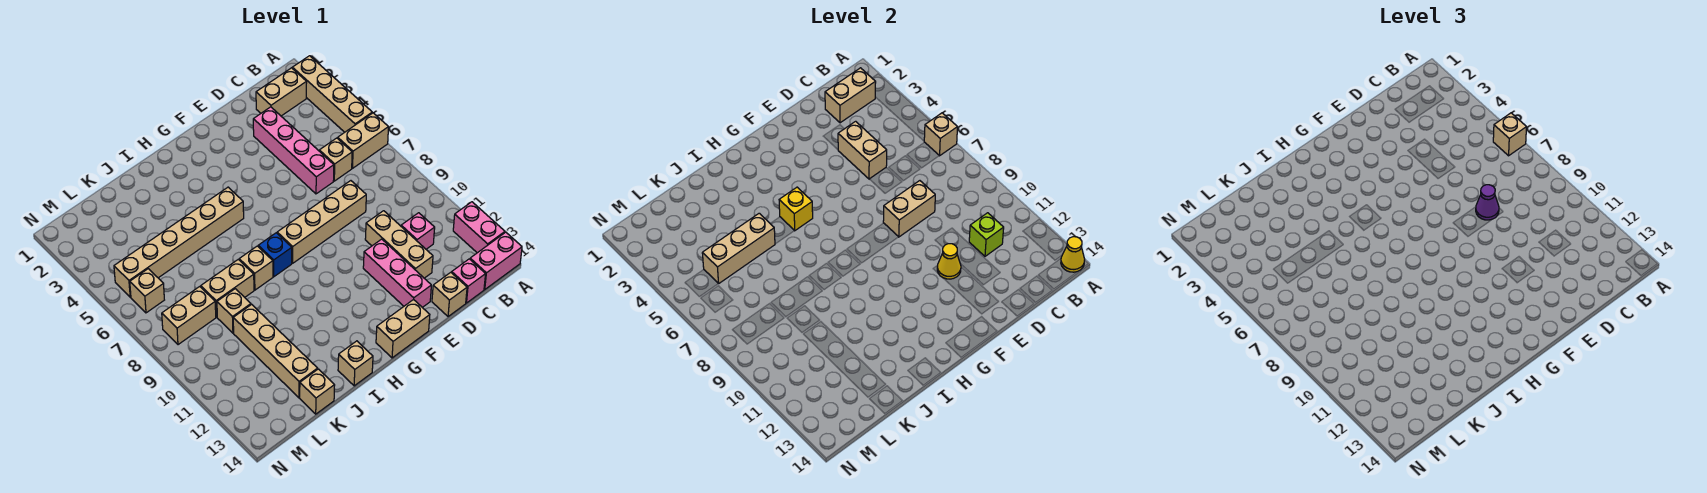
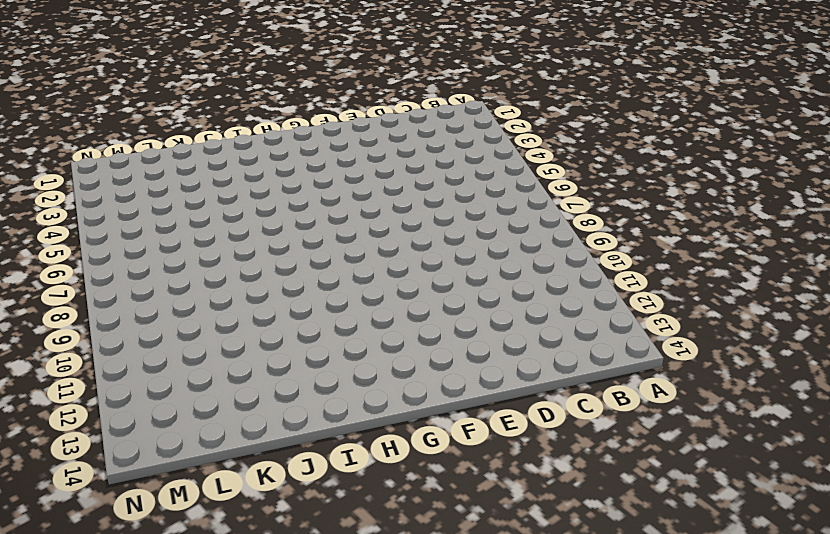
none -> tan brick A2:A5 level 1
none -> tan brick A6:B6 level 1
none -> pink brick A12:A13 level 1
none -> pink brick A14:B14 level 1

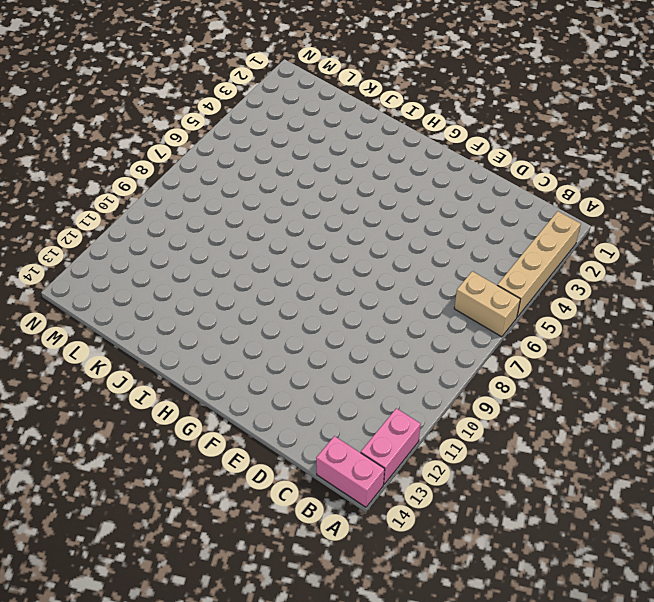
none -> tan brick B2:C2 level 1
none -> tan brick C6 level 1
none -> pink brick C11 level 1
none -> pink brick C14 level 1

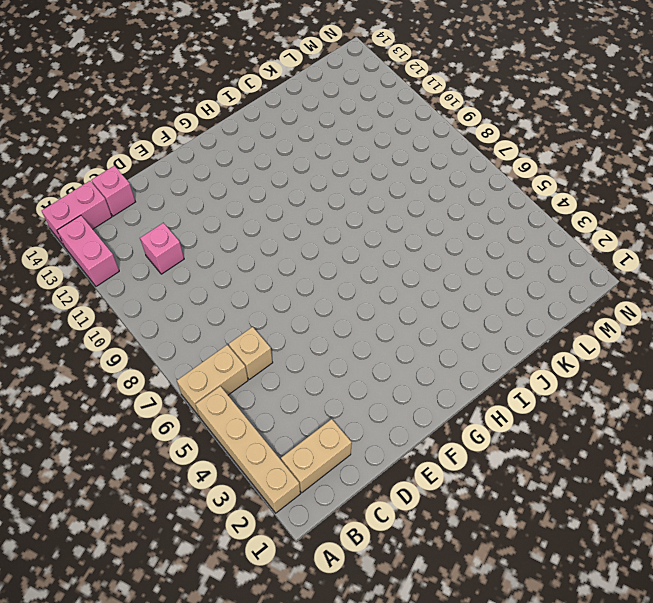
none -> pink brick D3:D6 level 1
none -> tan brick D8:G8 level 1
none -> tan brick D10:D12 level 1
none -> tan brick D14 level 1

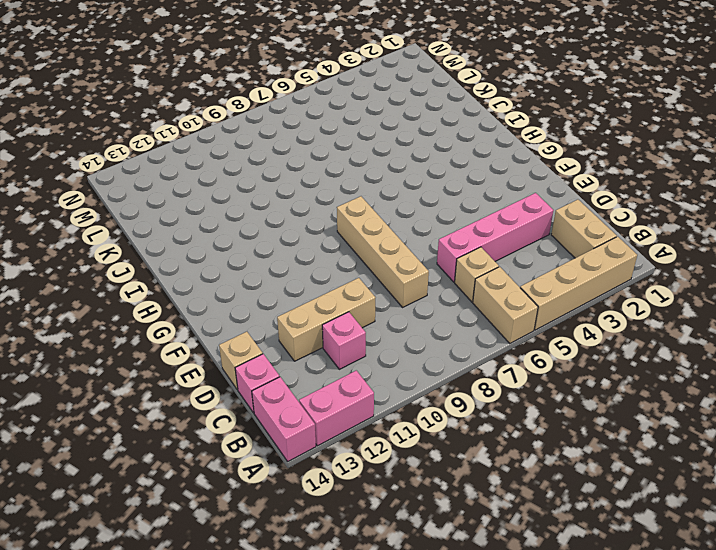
none -> pink brick E11:E13 level 1
none -> tan brick F14:G14 level 1
none -> tan brick H5:M5 level 1
none -> blue brick H8 level 1

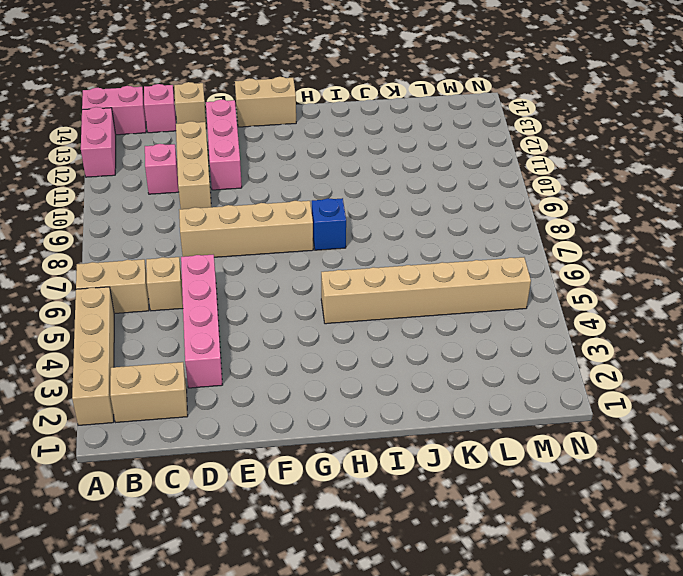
none -> tan brick I8 level 1
none -> tan brick I14 level 1
none -> tan brick J8:K8 level 1
none -> tan brick K9 level 1

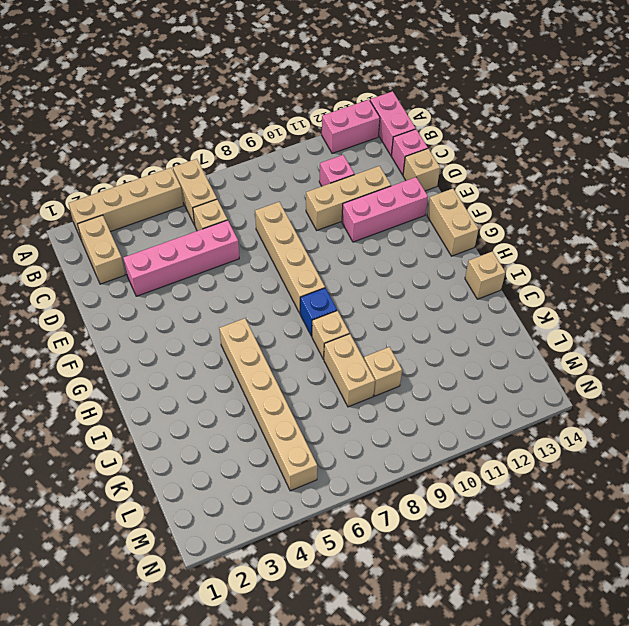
none -> tan brick K10:K13 level 1
none -> tan brick K14 level 1
none -> tan brick L8:M8 level 1
none -> tan brick M6 level 1

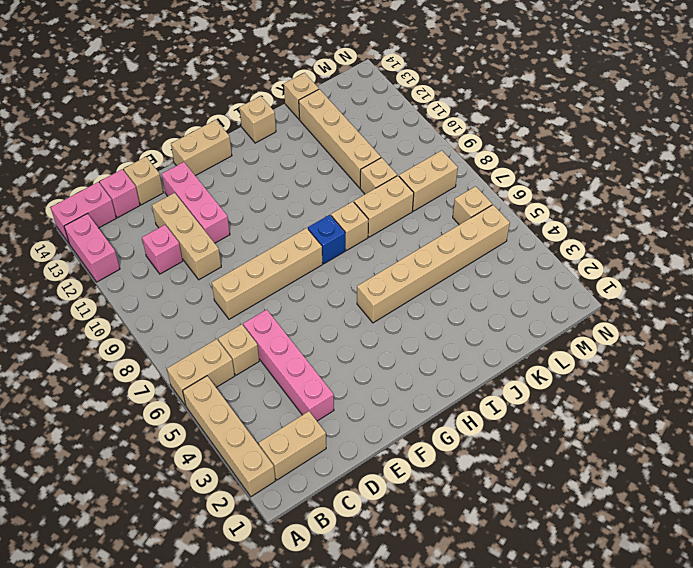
none -> tan brick A6 level 2
none -> yellow cone A14 level 2
none -> tan brick B2:C2 level 2
none -> lime brick C11 level 2

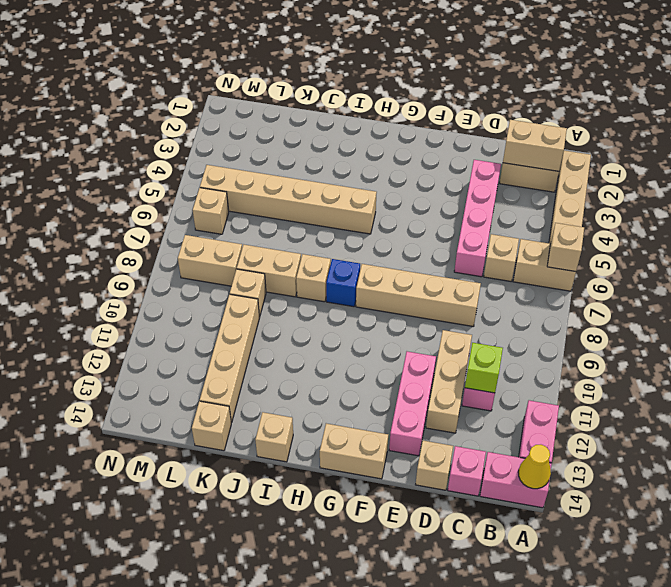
none -> tan brick D4:D5 level 2
none -> tan brick D8:E8 level 2
none -> yellow cone E11 level 2
none -> yellow brick H5 level 2

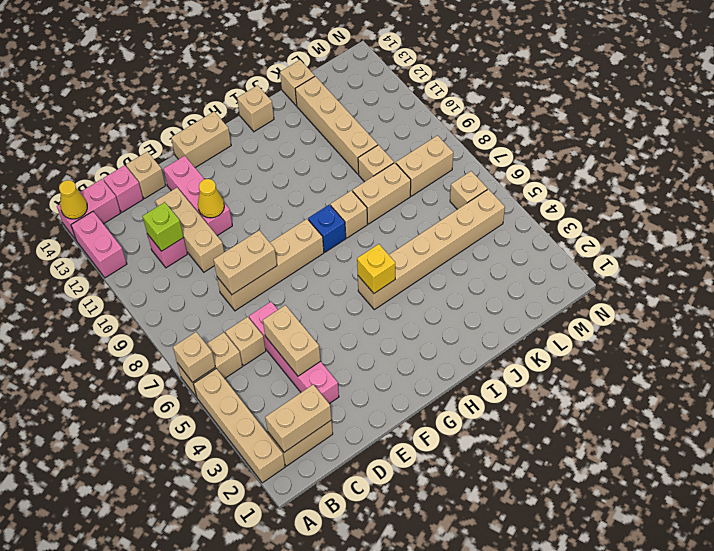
none -> tan brick J5:L5 level 2
none -> tan brick A6 level 3
none -> purple cone D8 level 3

